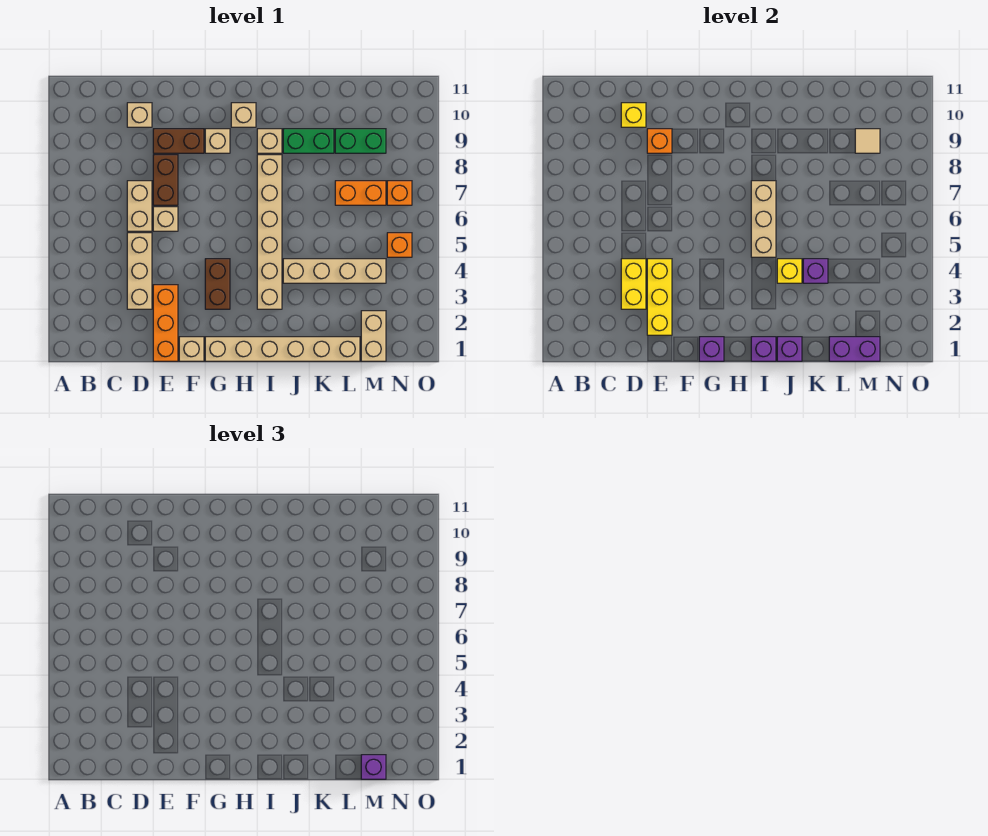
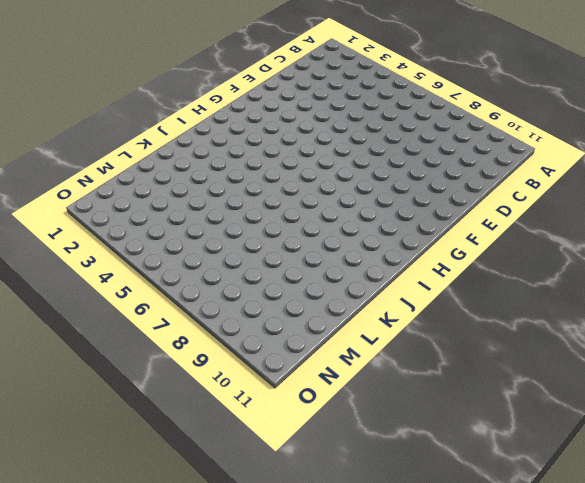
none -> tan brick D3:D5 level 1
none -> tan brick D6:D7 level 1
none -> tan brick D10 level 1
none -> orange brick E1:E3 level 1

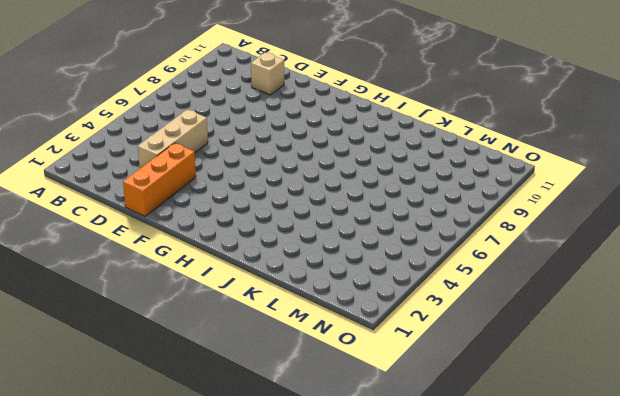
none -> tan brick D6:D7 level 1
none -> tan brick E6 level 1
none -> brown brick E7:E8 level 1
none -> brown brick E9:F9 level 1

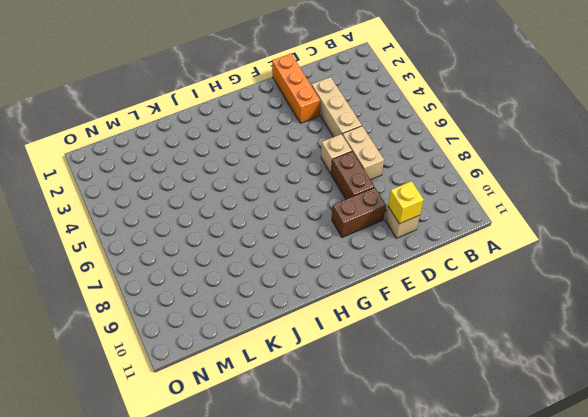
none -> tan brick F1 level 1
none -> tan brick G1:L1 level 1
none -> brown brick G3:G4 level 1
none -> tan brick G9 level 1

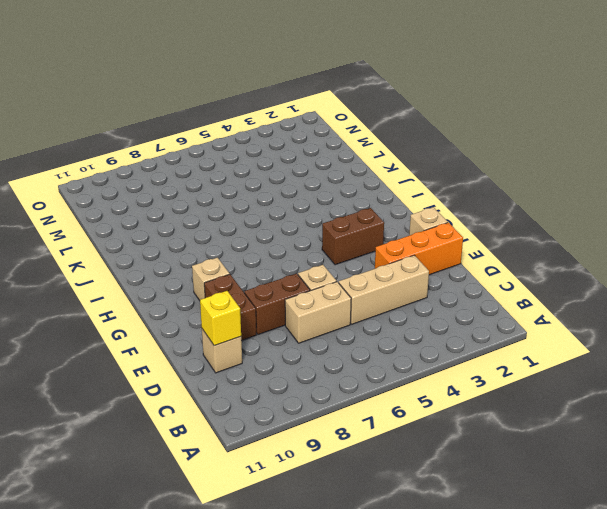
none -> tan brick G1:L1 level 1
none -> tan brick H10 level 1
none -> tan brick I3:I8 level 1
none -> tan brick I9 level 1

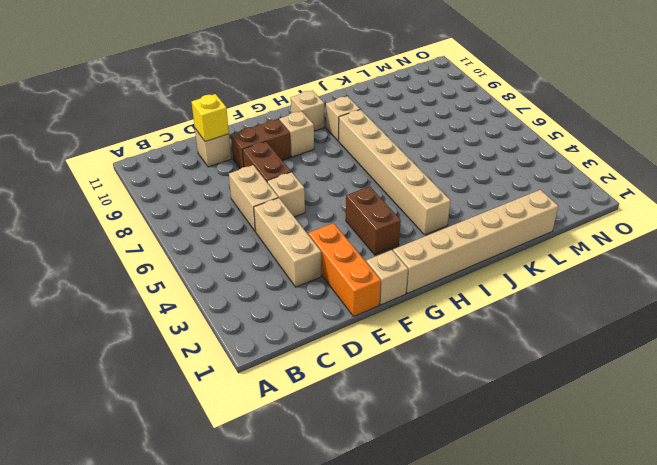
none -> tan brick J4:M4 level 1
none -> green brick J9:K9 level 1
none -> orange brick L7:M7 level 1
none -> green brick L9:M9 level 1

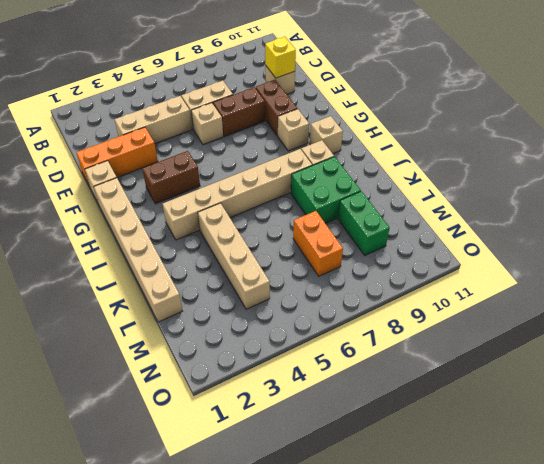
green brick J8:K9 level 1 -> green brick J9:K9 level 1
none -> tan brick M1:M2 level 1
none -> orange brick N5 level 1
none -> orange brick N7 level 1
none -> yellow brick D3:D4 level 2

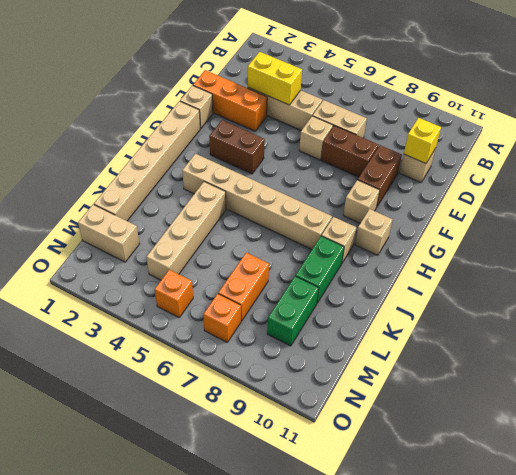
none -> yellow brick E2:E4 level 2
none -> orange brick E9 level 2
none -> purple brick G1 level 2
none -> purple brick I1 level 2

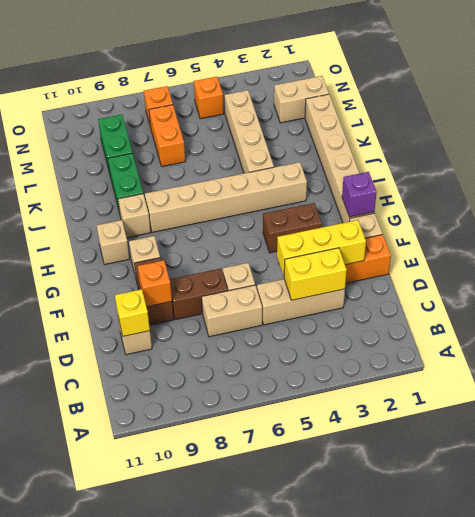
none -> purple brick I1 level 2
none -> tan brick I5:I7 level 2
none -> purple brick J1 level 2
none -> yellow brick J4 level 2

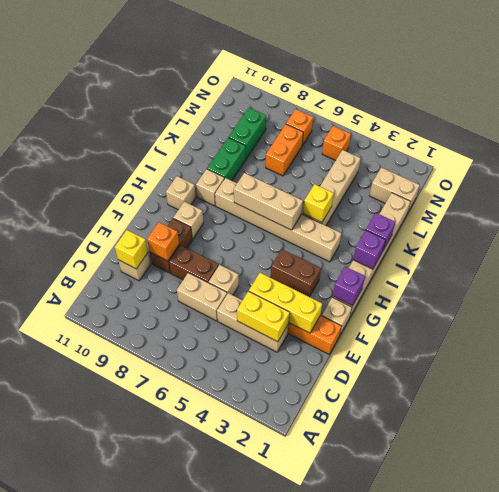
none -> purple brick K4 level 2
none -> purple brick L1:M1 level 2
none -> tan tile M9 level 2
none -> purple brick M1 level 3

